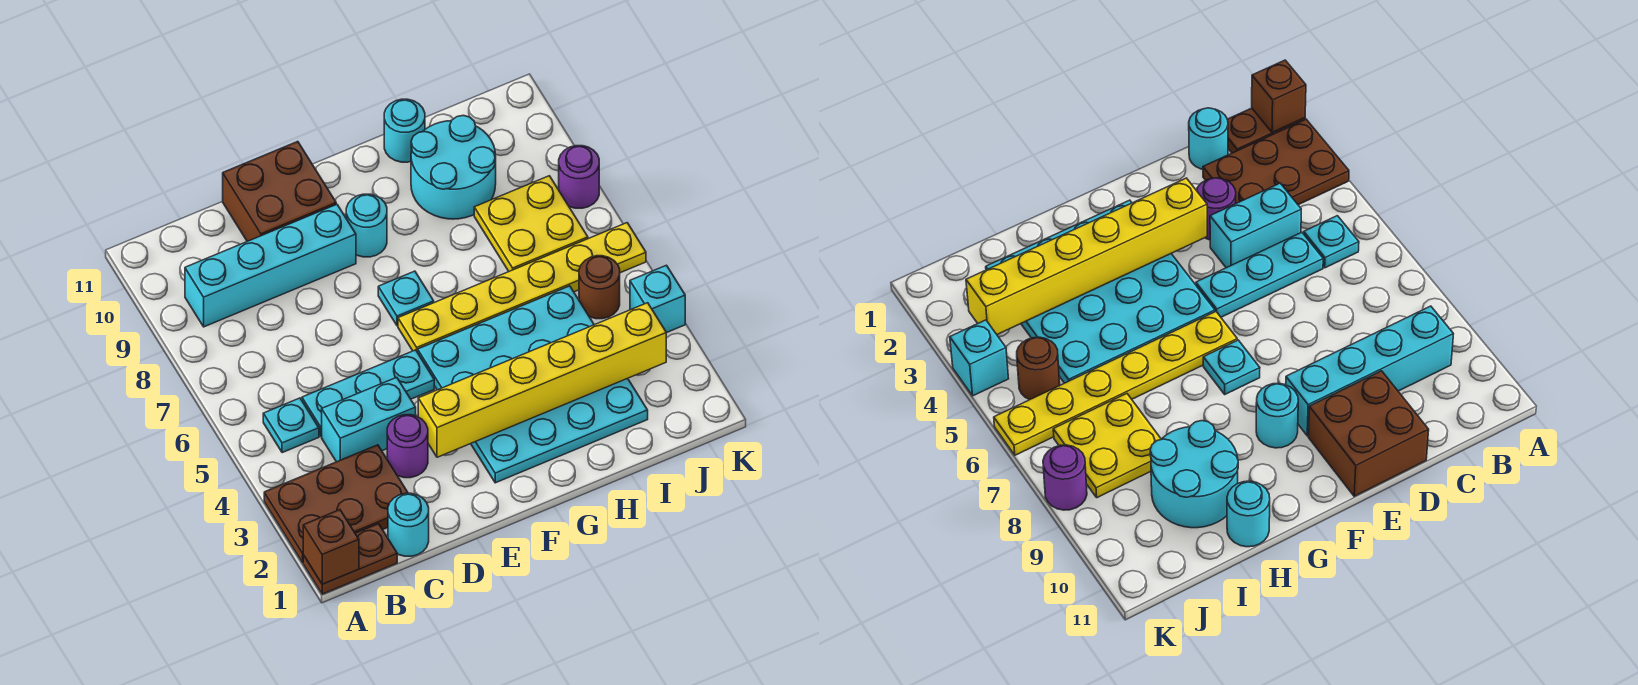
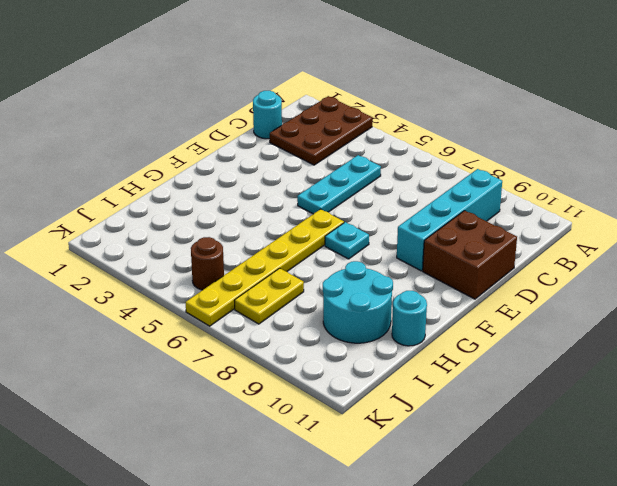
yellow plate I7:J7 level 1 -> yellow plate I7:J8 level 1
none -> brown plate A1:B1 level 1
none -> cyan plate B5 level 1
none -> cyan brick C4:D4 level 1

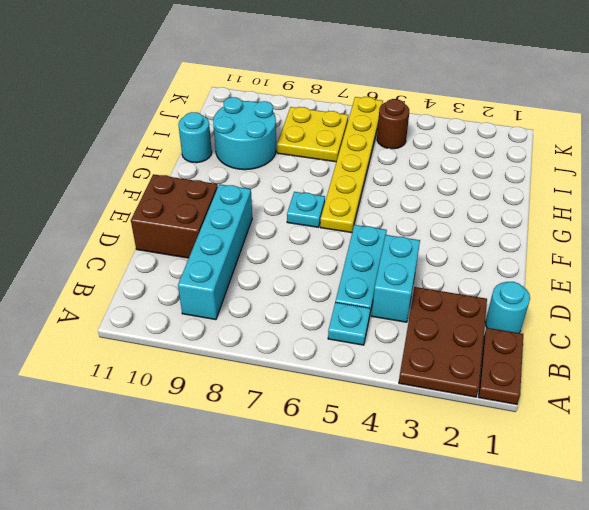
none -> purple round brick D3 level 1
none -> cyan plate F2:I5 level 1
none -> cyan round brick F9 level 1

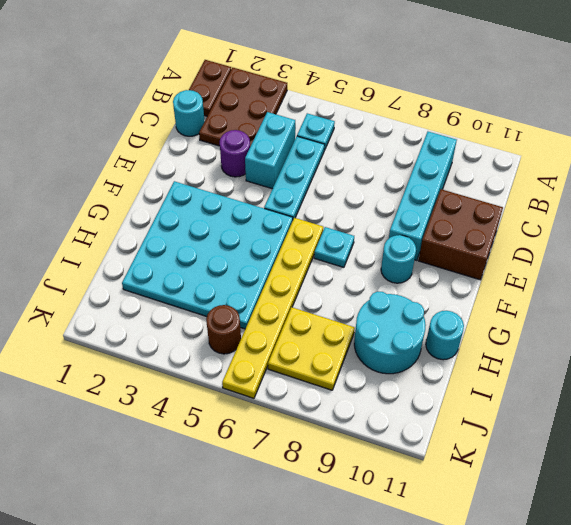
none -> cyan brick K4 level 1
none -> purple round brick K8 level 1
none -> brown brick A1 level 2

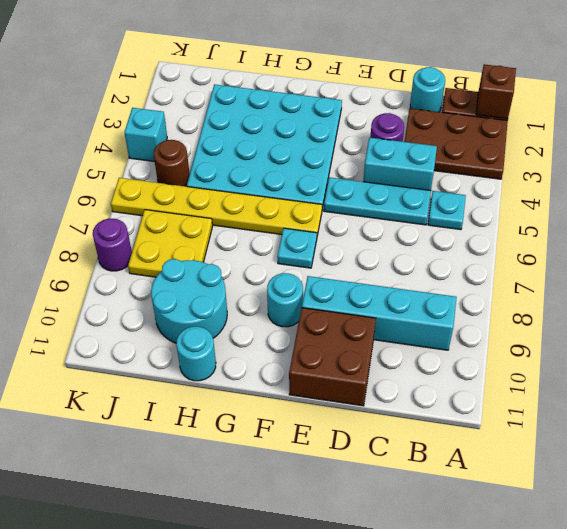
none -> yellow brick E3:J3 level 2

